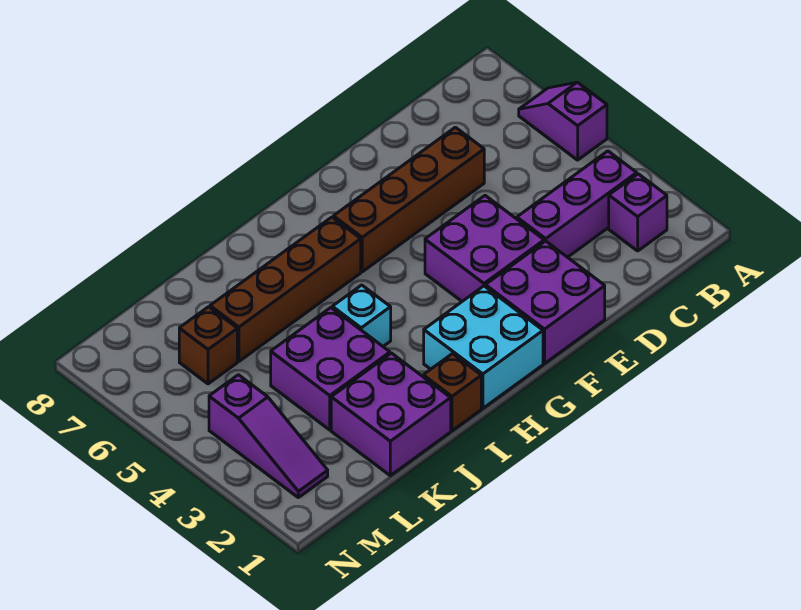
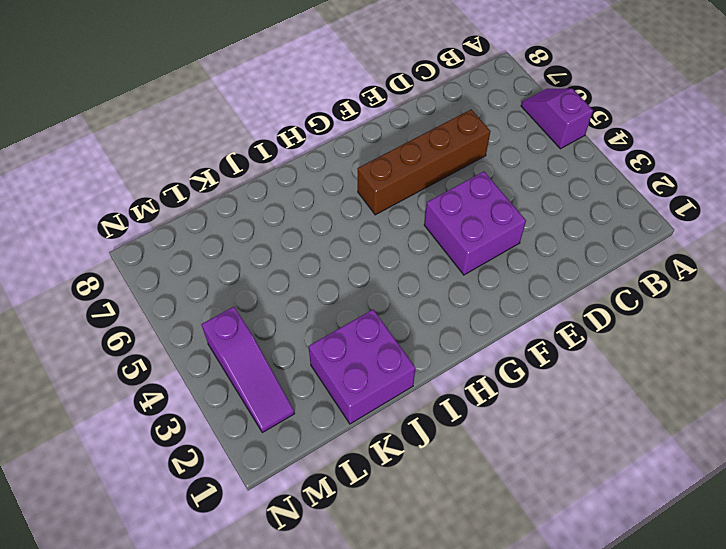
none -> purple brick B2 level 1
none -> purple brick B3:D3 level 1
none -> purple brick E1:F2 level 1

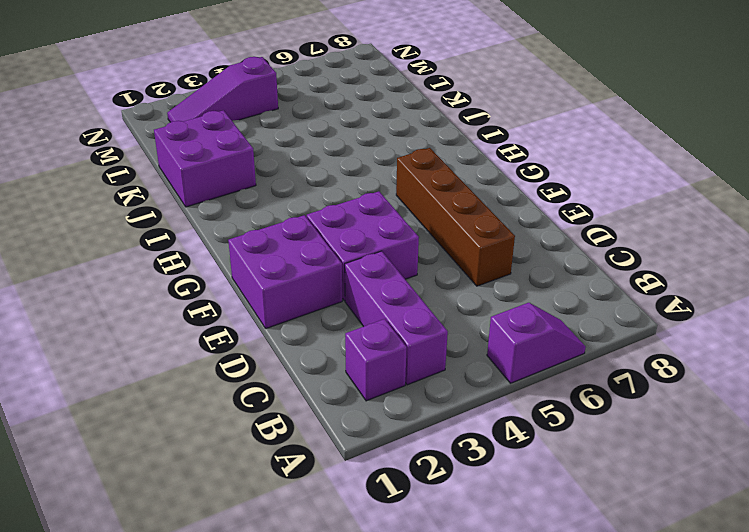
none -> cyan brick G1:H2 level 1
none -> brown brick H6:K6 level 1
none -> brown brick I1 level 1

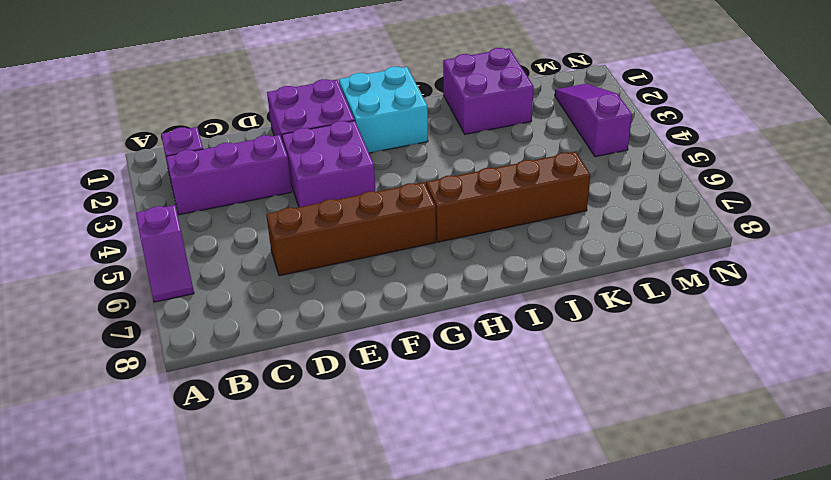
none -> brown brick I1 level 1
none -> cyan brick I4 level 1
none -> purple brick J3:K4 level 1

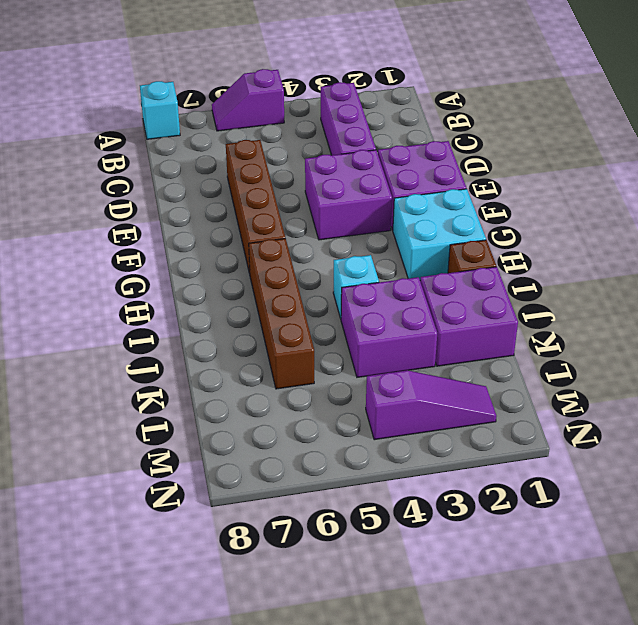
cyan brick A8 level 1 -> none
none -> purple brick B2 level 1
none -> brown brick L6 level 1

